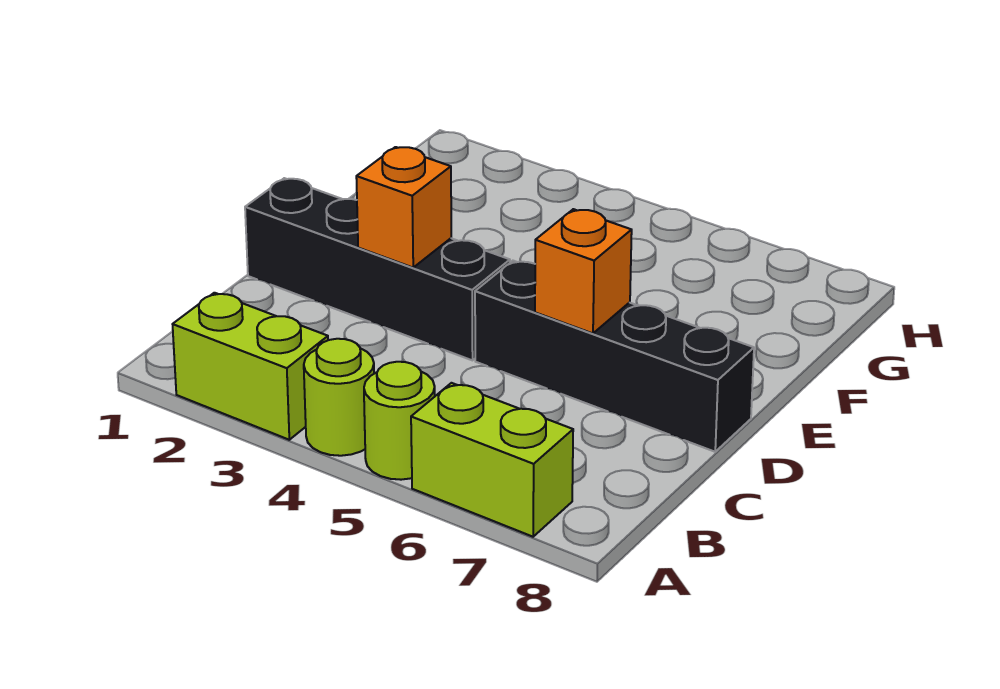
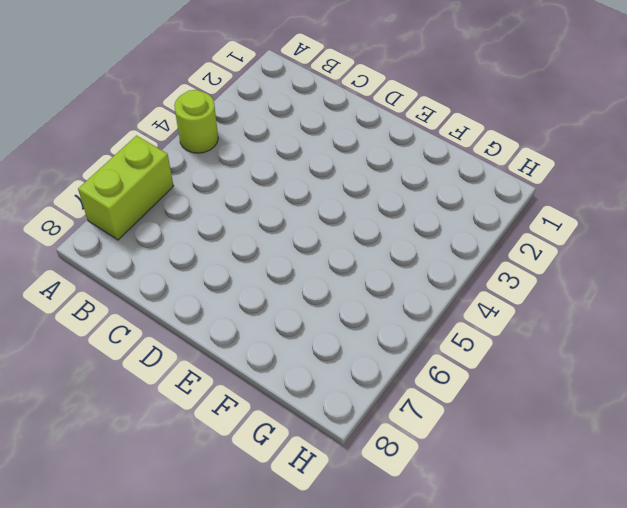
none -> lime brick A2:A3 level 1
none -> lime round brick A5 level 1

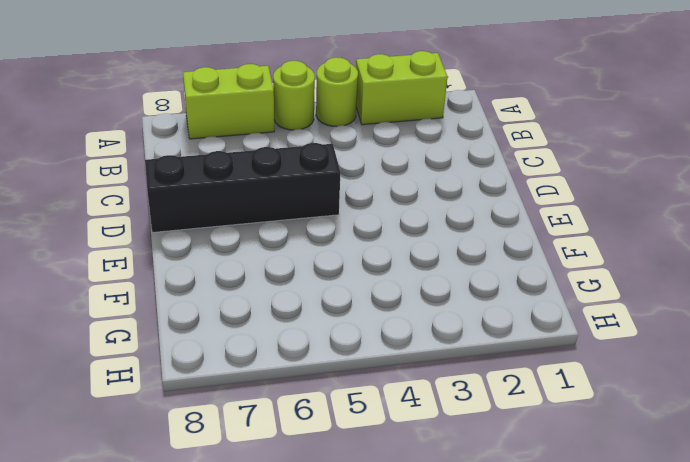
none -> black brick D1:D4 level 1
none -> orange brick D3 level 2

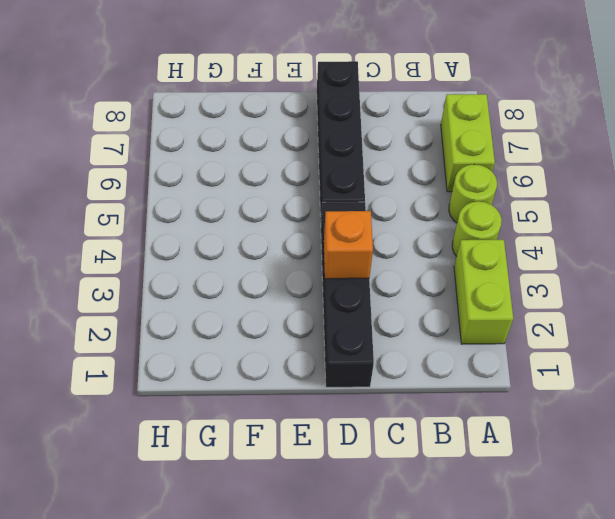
none -> orange brick D6 level 2

